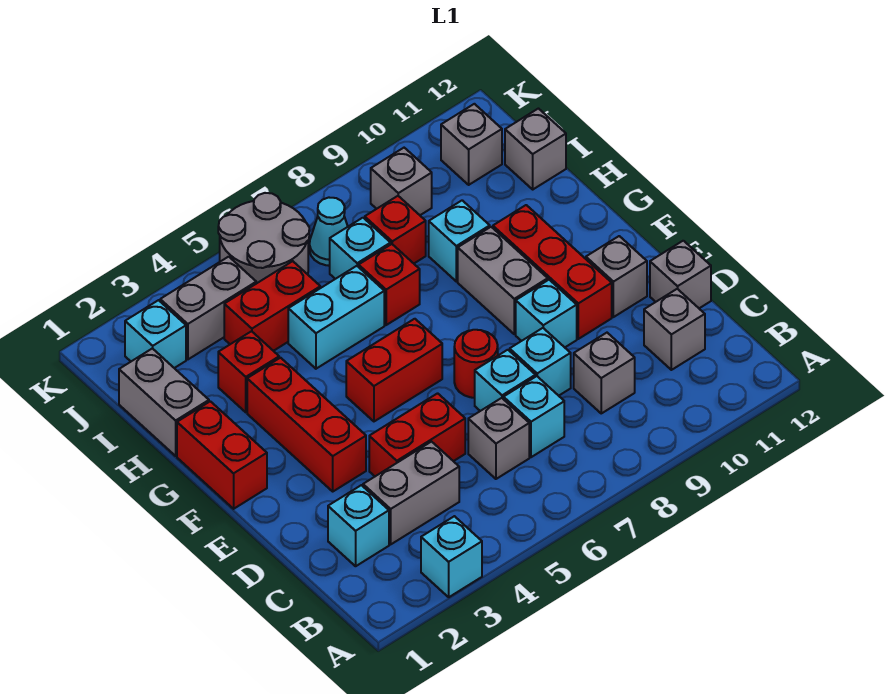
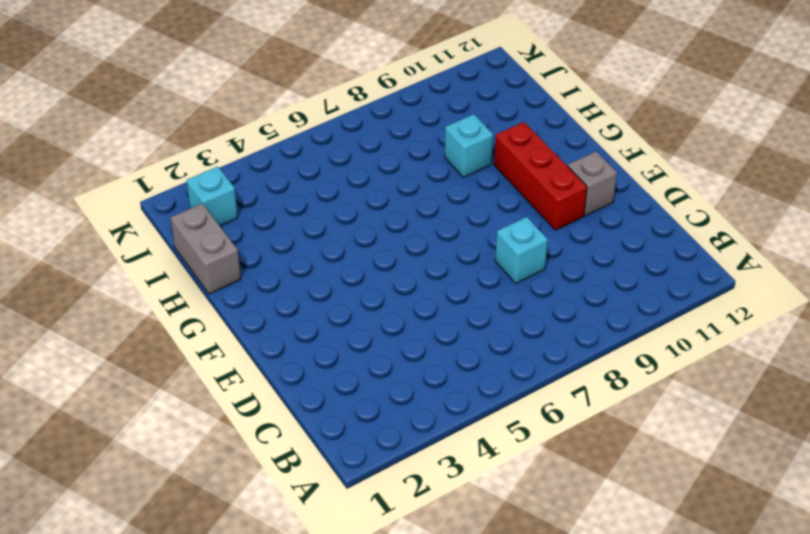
none -> cyan brick A3 level 1
none -> cyan brick C2 level 1
none -> grey brick C3:C4 level 1
none -> grey brick C6 level 1

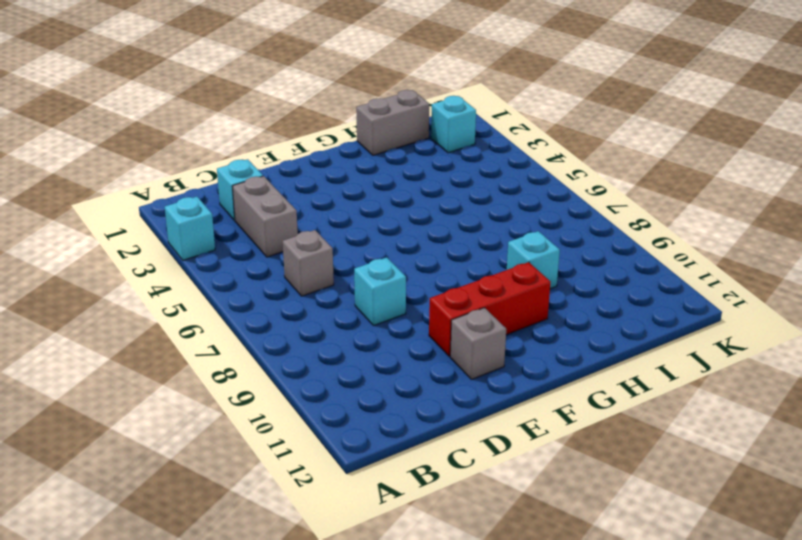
none -> cyan brick C7 level 1
none -> grey brick C9 level 1
none -> grey brick C11 level 1
none -> red brick D4:D5 level 1

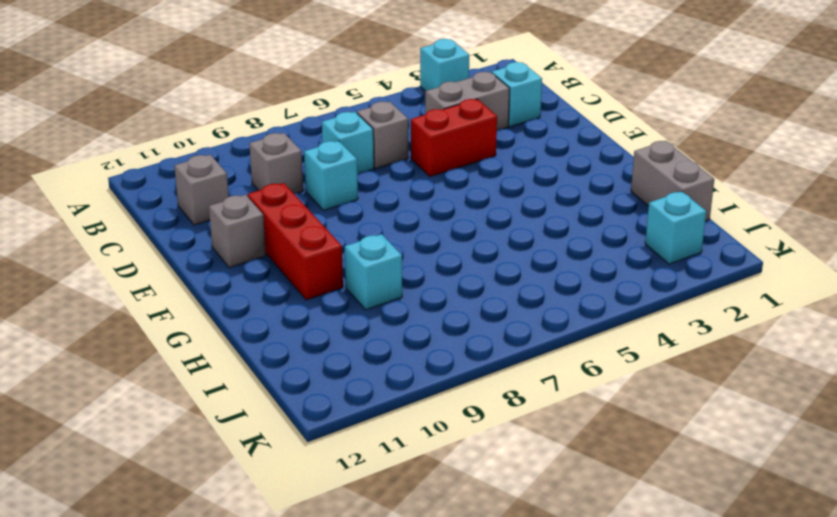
none -> cyan brick D7 level 1
none -> grey brick D12 level 1
none -> red brick E3:G3 level 1
none -> red round brick E7 level 1

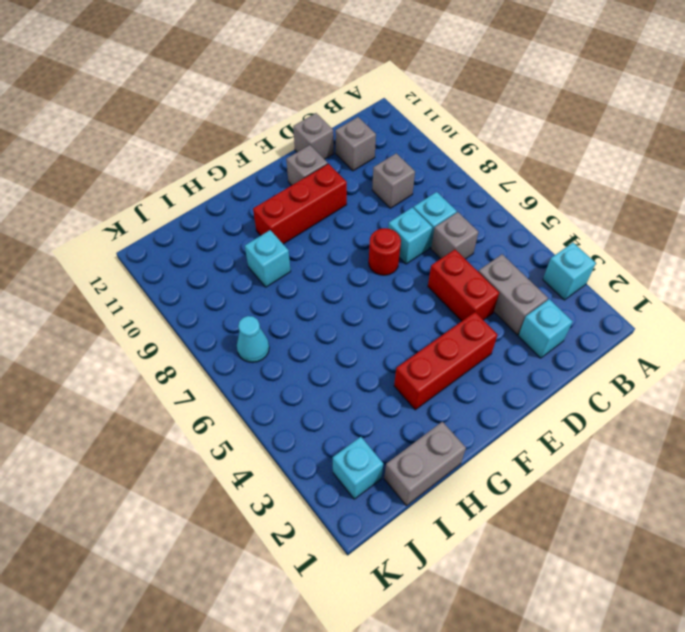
none -> cyan brick D8 level 1
none -> cyan brick E9 level 1
none -> red brick F1:G1 level 1
none -> red brick F5:F6 level 1

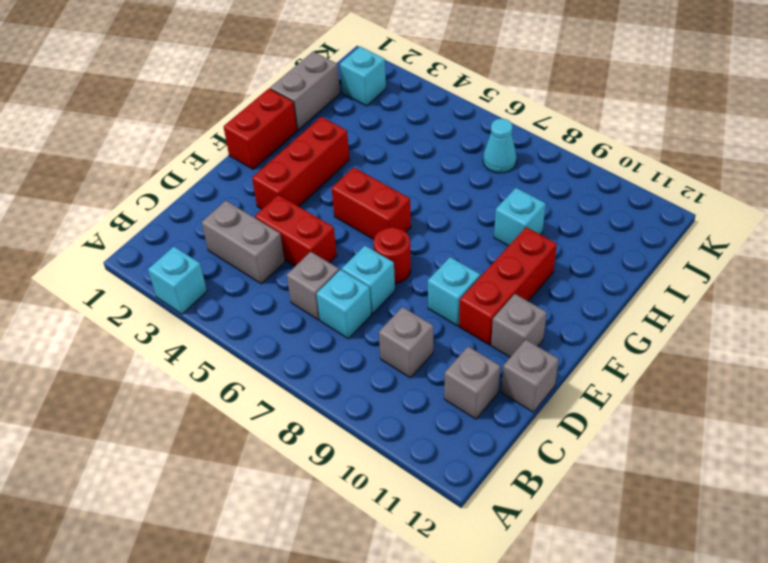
none -> cyan brick C2 level 1
none -> cyan brick D8 level 1
none -> grey brick F9:G9 level 1
none -> red brick H3 level 1

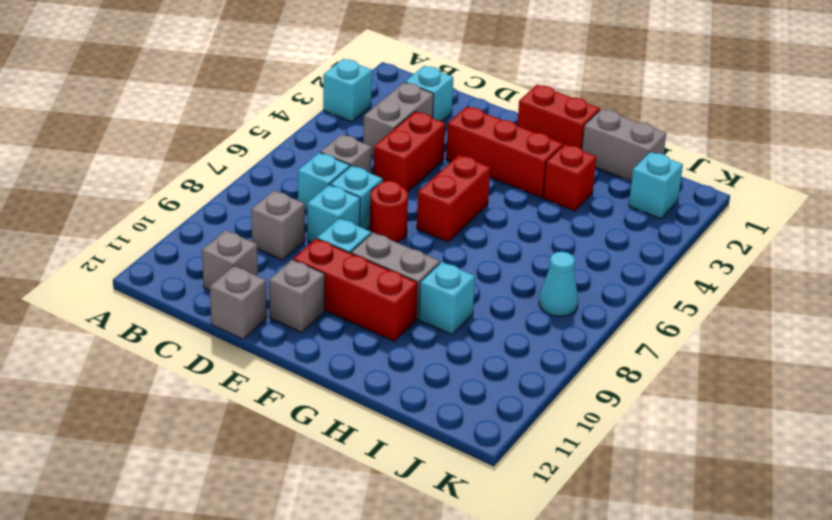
none -> cyan brick H5:H6 level 1
none -> red brick H7 level 1
none -> red brick I4:I5 level 1
none -> cyan brick I7 level 1

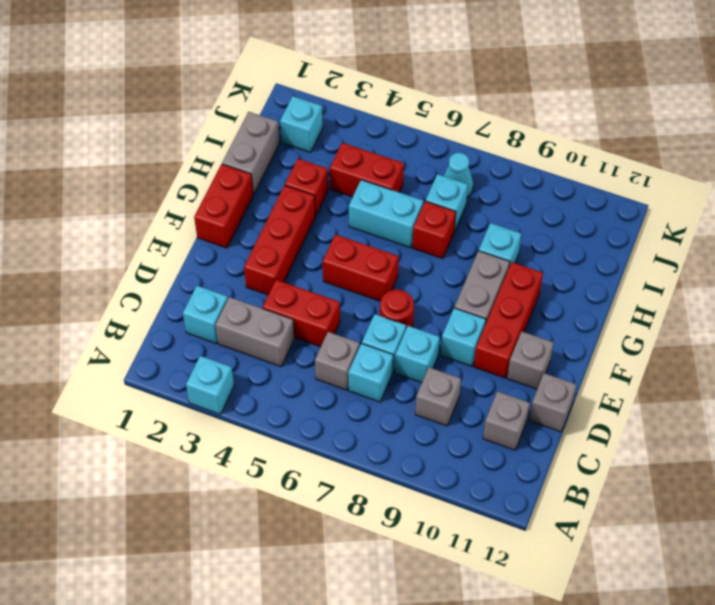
none -> red brick I8 level 1
none -> grey brick I12 level 1
none -> grey brick J3:J4 level 1
none -> grey round brick J5:K6 level 1

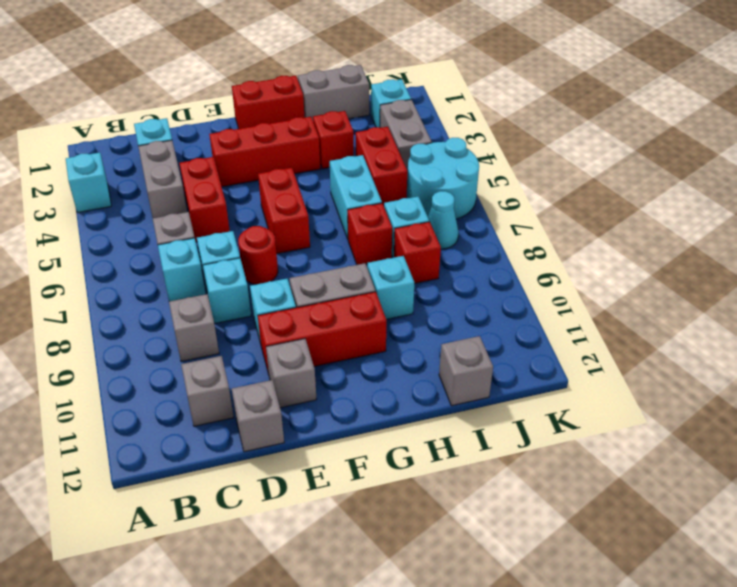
cyan round brick J5:K6 level 1 -> grey round brick J5:K6 level 1
none -> grey brick J9 level 1
none -> grey brick J11 level 1

